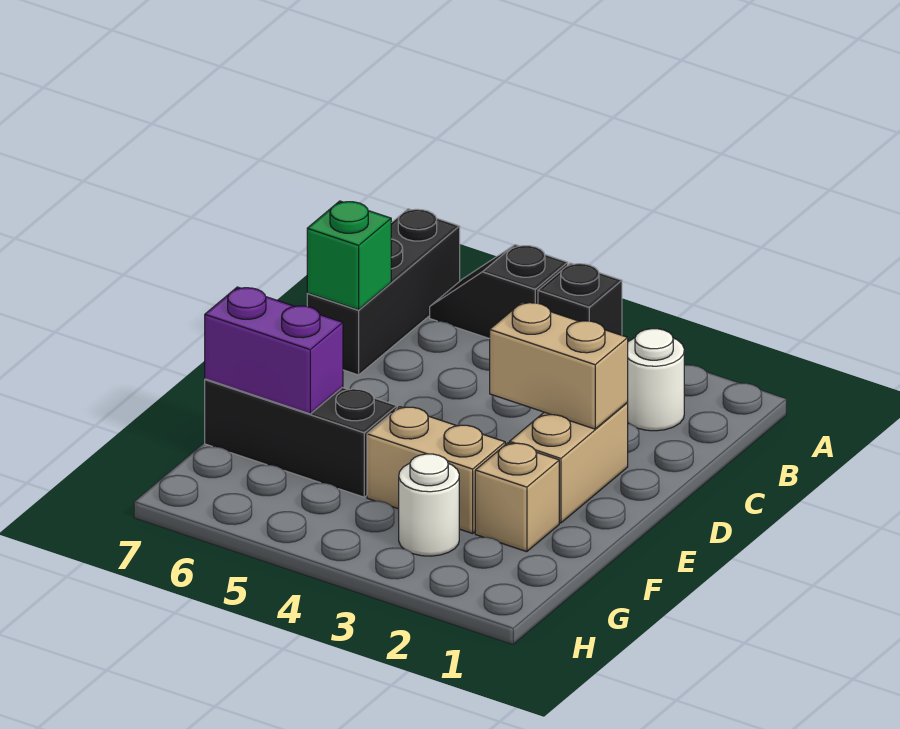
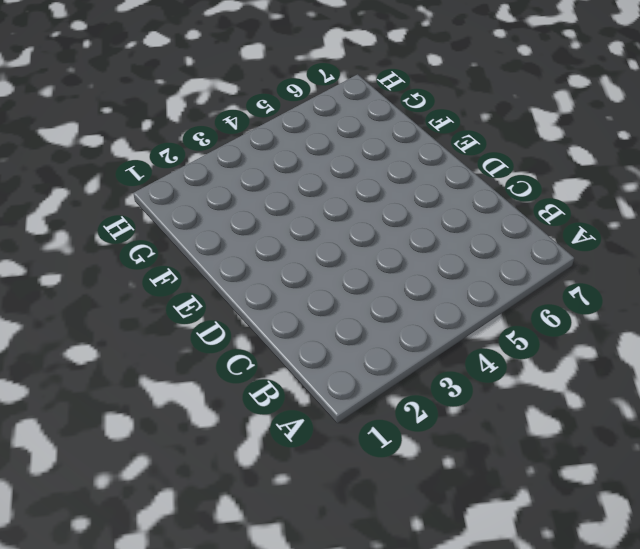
none -> black brick A4 level 1
none -> black slope A5:A6 level 1 top 5
none -> black brick A7:C7 level 1

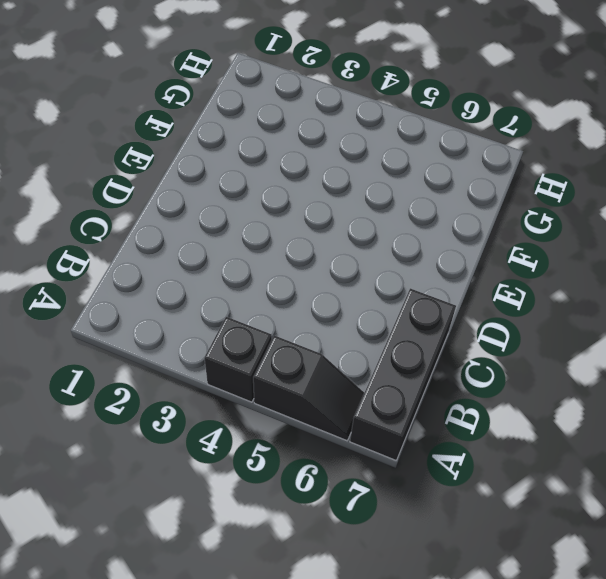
none -> white round brick B2 level 1
none -> tan brick D2:E2 level 1
none -> tan brick F2 level 1

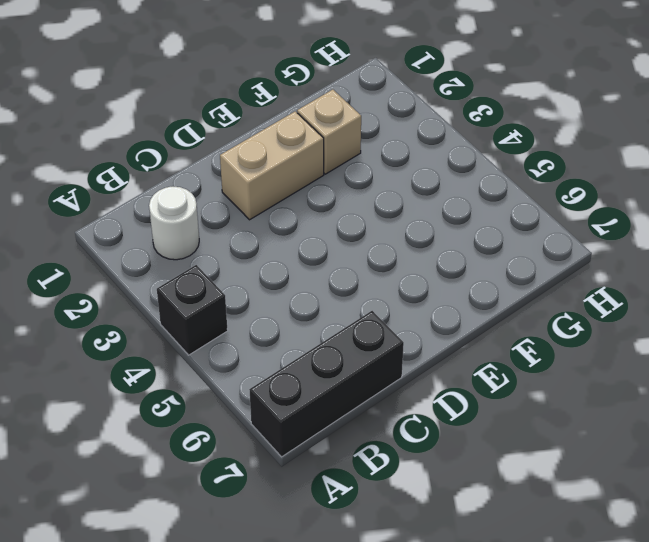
none -> black slope A5:A6 level 1 top 5
none -> tan brick F3:F4 level 1
none -> black brick F5:F7 level 1

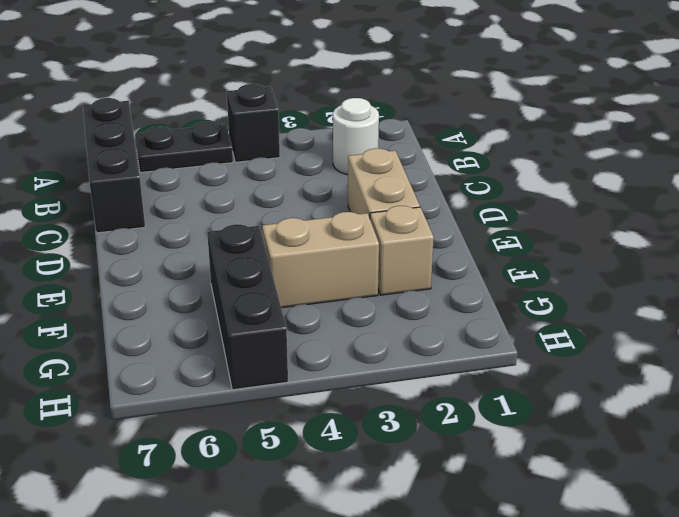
black plate A5:A6 level 1 -> black slope A5:A6 level 1 top 5
black brick F5:H5 level 1 -> black brick F5:F7 level 1
none -> white round brick G3 level 1
none -> green brick C7 level 2
none -> tan brick D2:D3 level 2

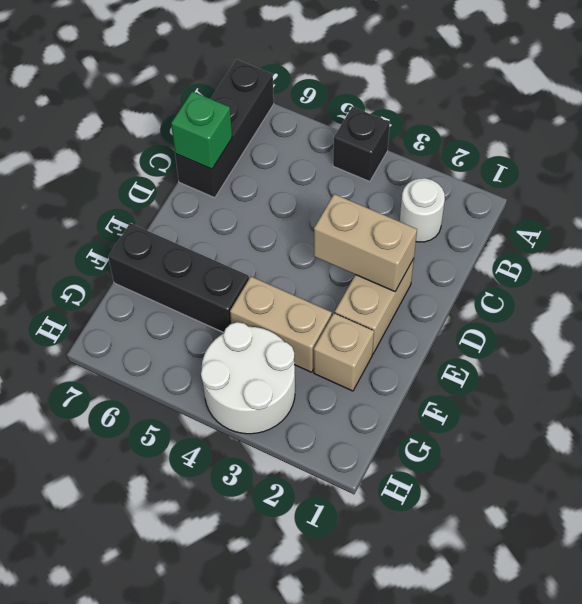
white round brick G3:H4 level 1 -> white round brick G3 level 1
none -> black slope A5:A6 level 1 top 5
none -> purple brick F6:F7 level 2

